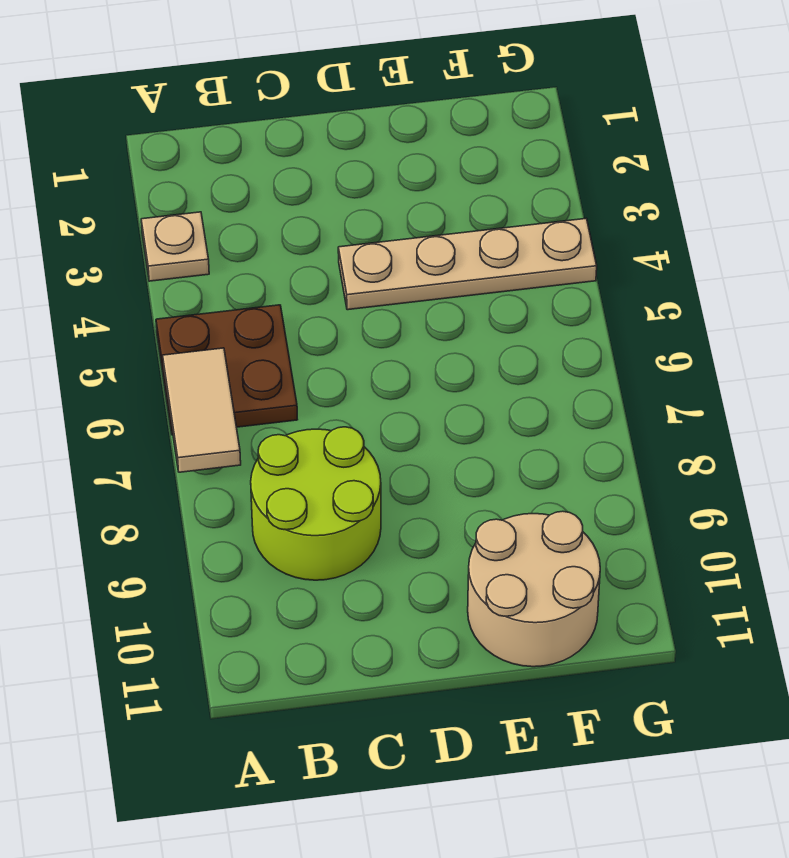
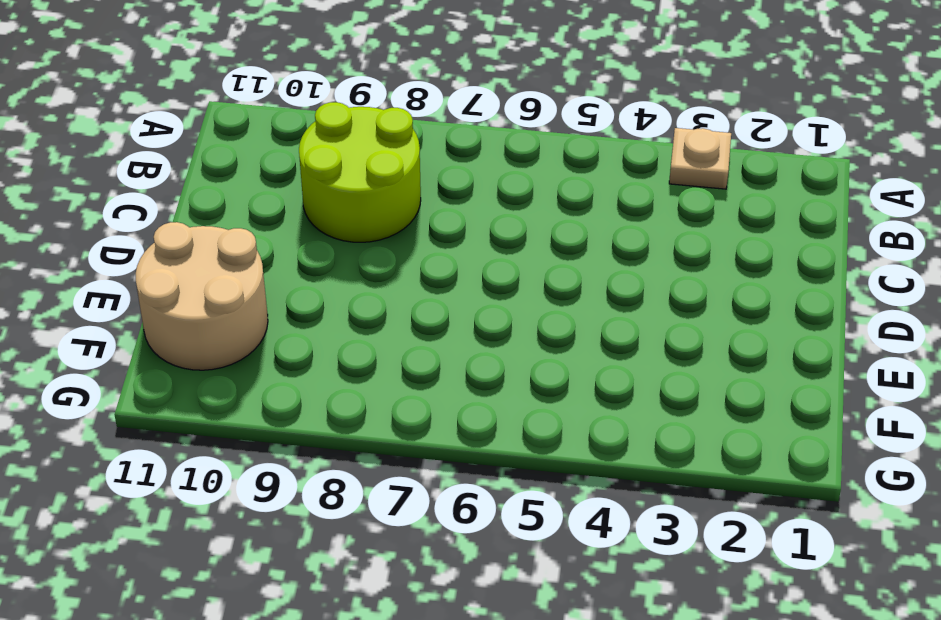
none -> brown plate A5:B6 level 1
none -> tan plate D4:G4 level 1

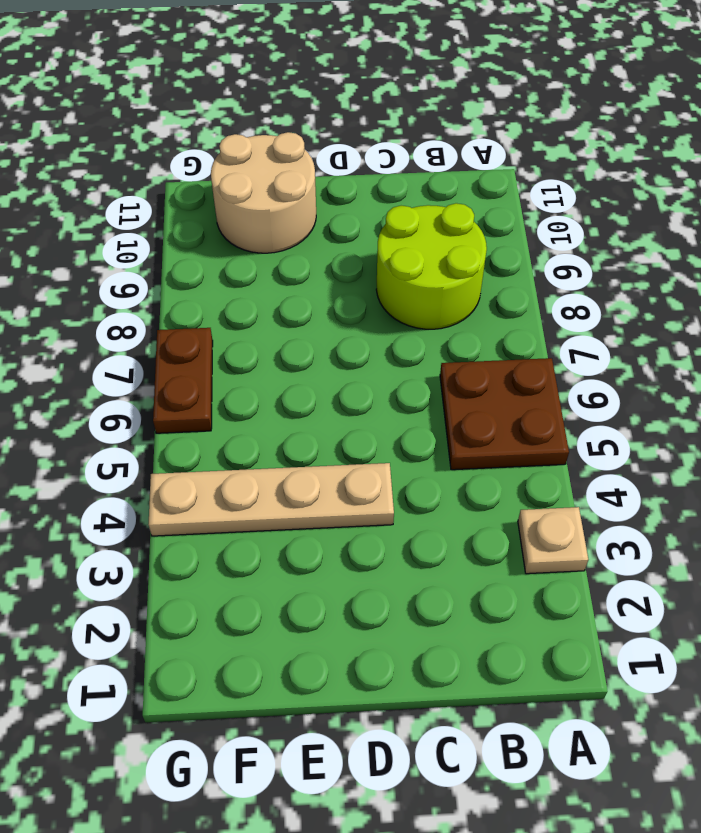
brown plate G6:G7 level 1 -> none
none -> tan tile A6:A7 level 2

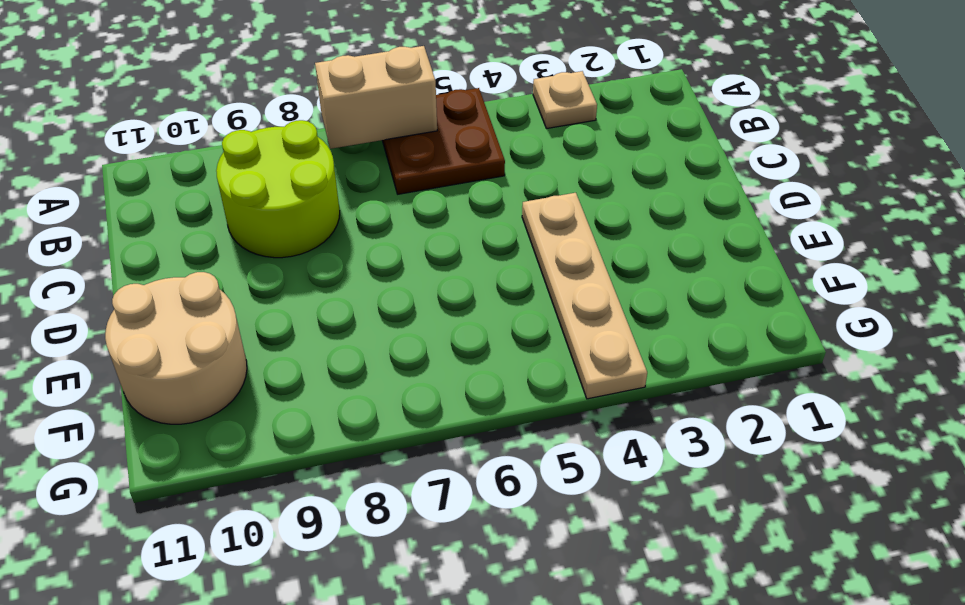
tan brick A6:A7 level 2 -> tan tile A6:A7 level 2

